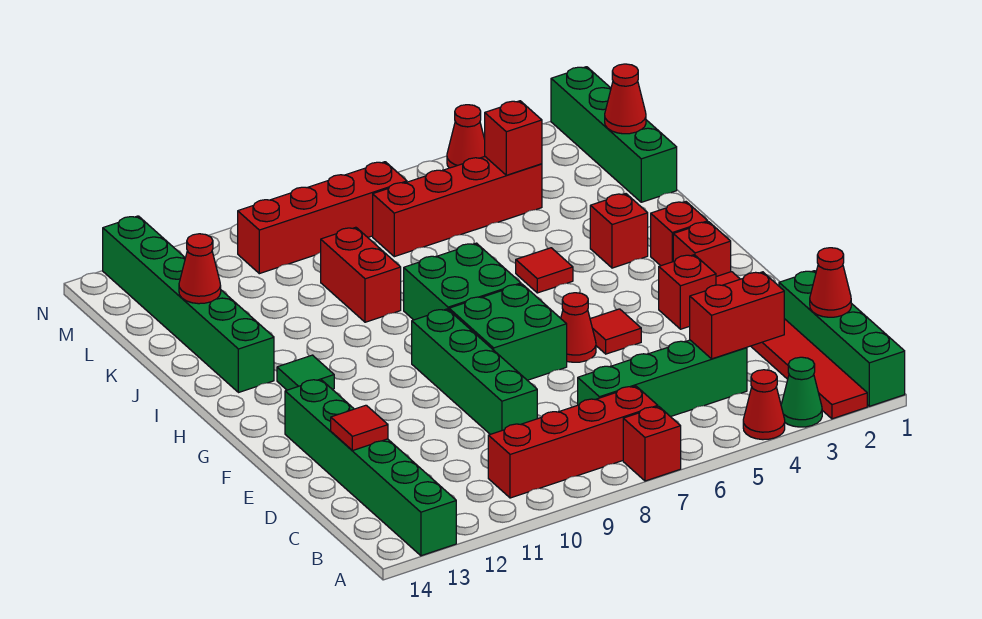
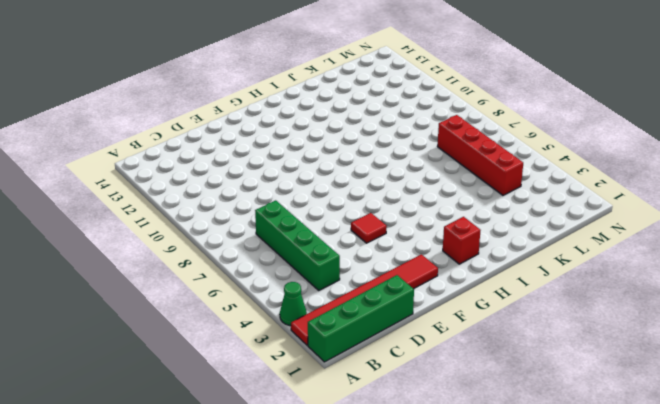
none -> red cone A4 level 1
none -> red brick A7 level 1
none -> green brick A13:F13 level 1
none -> red brick B7:B10 level 1

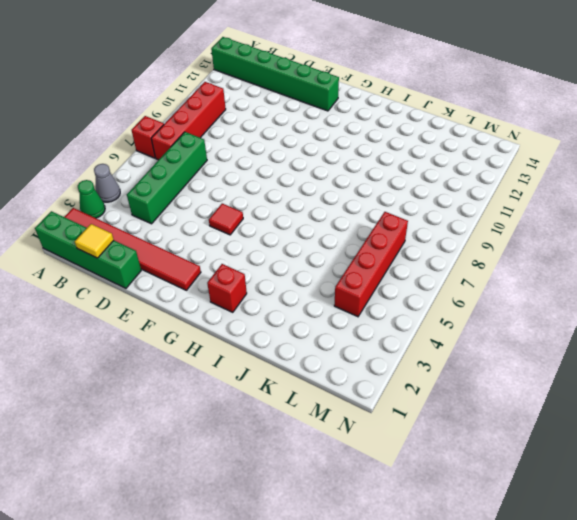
grey cone A4 level 1 -> red cone A4 level 1
yellow tile C1 level 2 -> red cone C1 level 2
none -> green brick D9:G9 level 1
none -> red brick F3 level 1
none -> red cone F6 level 1
none -> green brick F7:G8 level 1

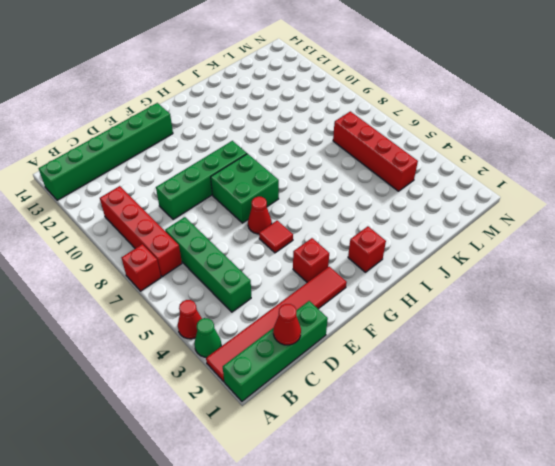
none -> red brick G2 level 1
none -> green brick H7:I8 level 1
none -> green tile H12 level 1
none -> red brick I3 level 1

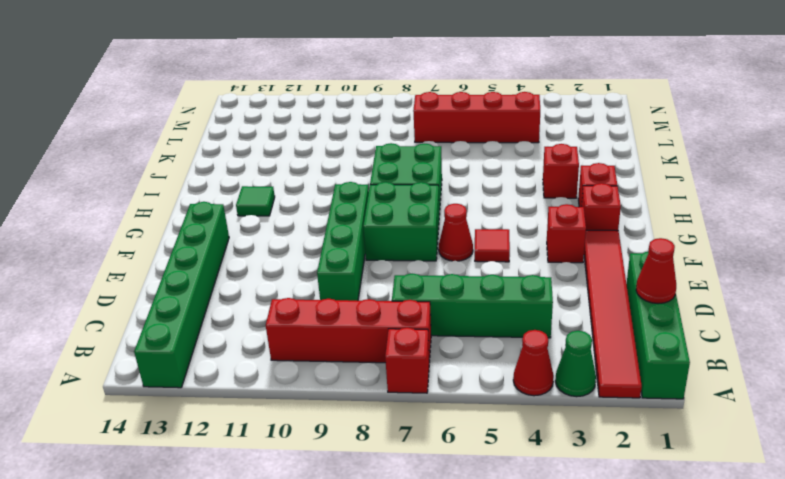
none -> red tile I5 level 1
none -> green brick I13:N13 level 1
none -> red brick J9:K9 level 1
none -> green brick K1:N1 level 1

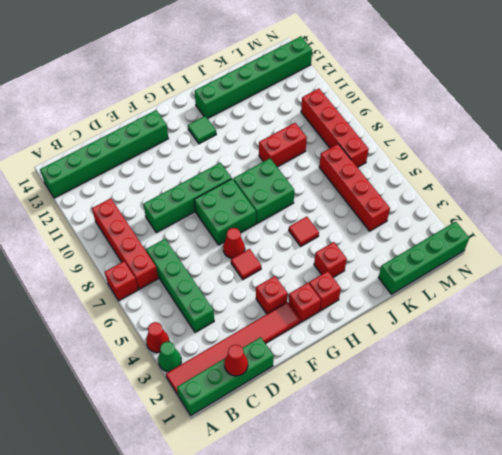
none -> red cone N4 level 1
none -> red brick C3:C4 level 2
none -> red tile D13 level 2
none -> red cone K13 level 2

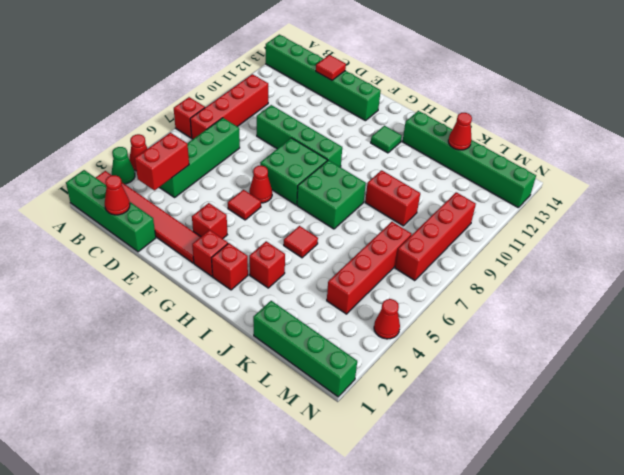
none -> red cone L1 level 2
none -> red brick L4 level 2

